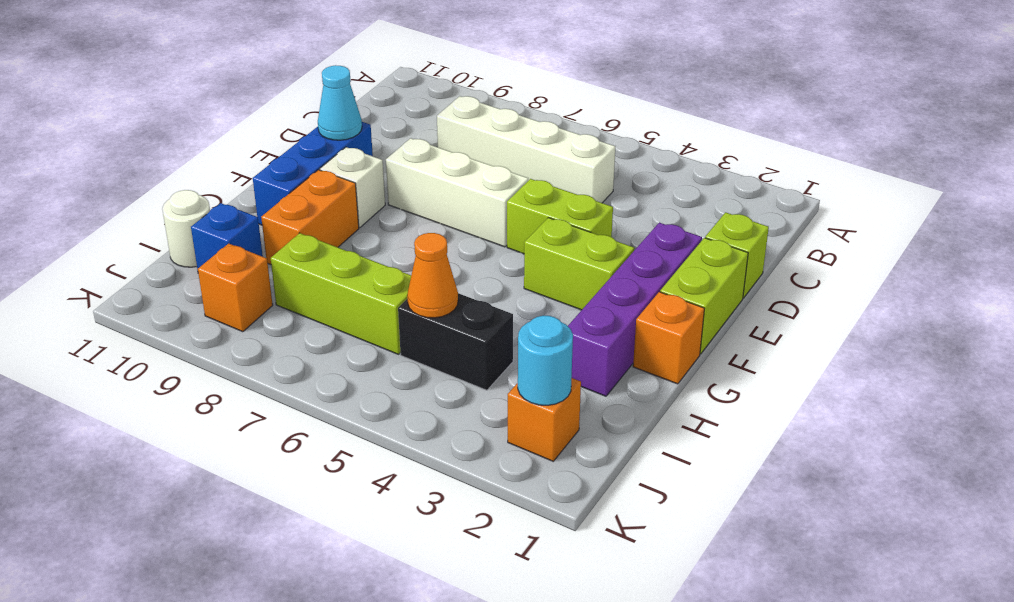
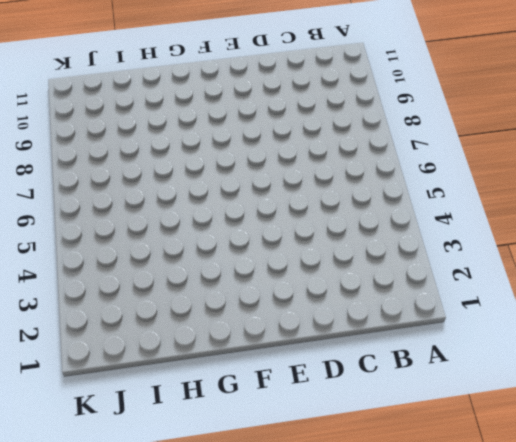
none -> white brick C5:C8 level 1
none -> lime brick D1 level 1
none -> lime brick E1:F1 level 1

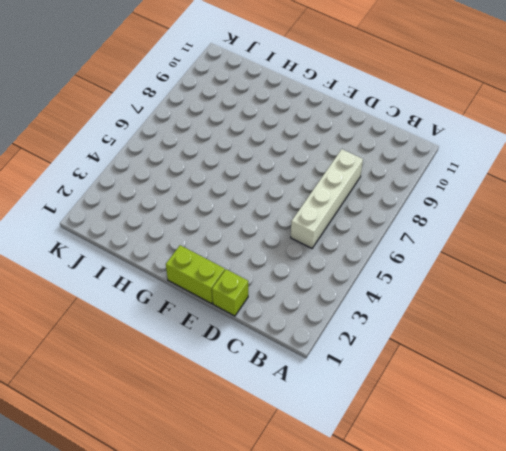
none -> purple brick E2:H2 level 1
none -> lime brick E4:E5 level 1
none -> white brick E6:E8 level 1

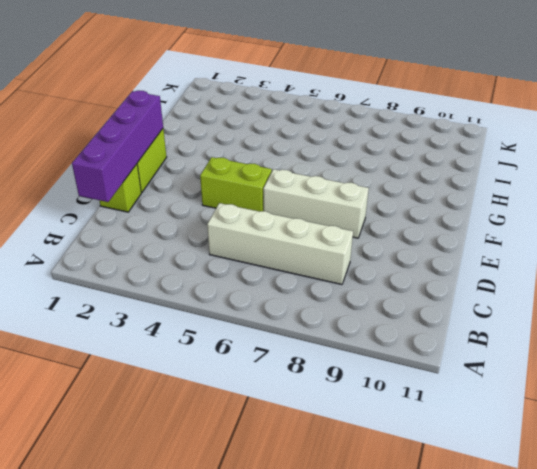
purple brick C1:F1 level 2 -> purple brick E2:H2 level 1
none -> blue brick E10:G10 level 1
none -> lime brick F3:F4 level 1
none -> white brick F9 level 1

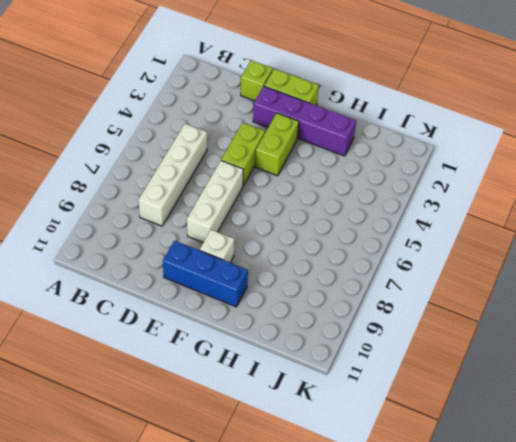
none -> orange brick G1 level 1
none -> orange brick G9:H9 level 1
none -> black brick I4:I5 level 1

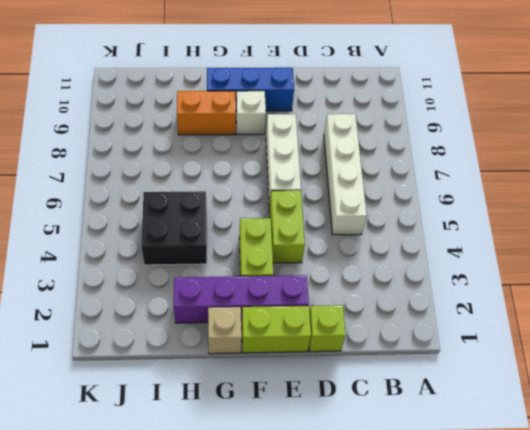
tan brick G1 level 1 -> orange brick G1 level 1
black brick H4:I5 level 1 -> black brick I4:I5 level 1
none -> lime brick I6:I8 level 1
none -> blue brick I10 level 1
none -> white round brick I11 level 1

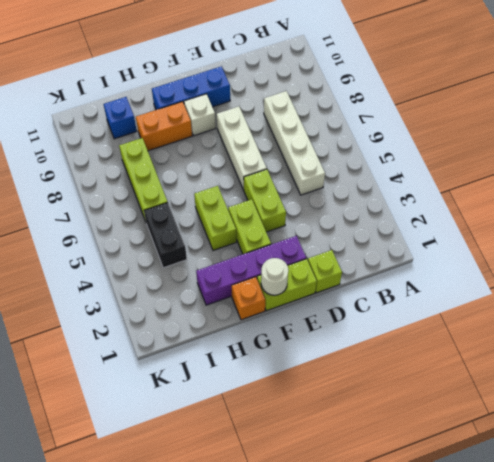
white round brick F1 level 2 -> white round brick I11 level 1
lime brick G4:G5 level 1 -> none
none -> orange brick J2 level 1
none -> orange brick J9 level 1
none -> cyan cone E10 level 2

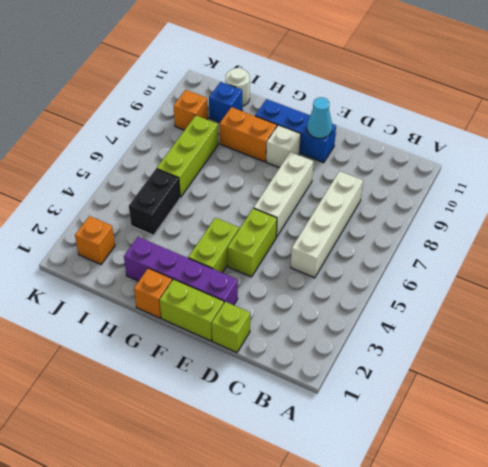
none -> orange cone I5 level 2
none -> cyan round brick J2 level 2

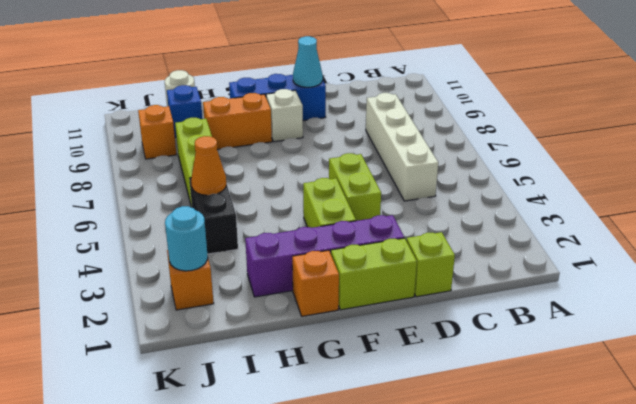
none -> white brick E6:E8 level 1

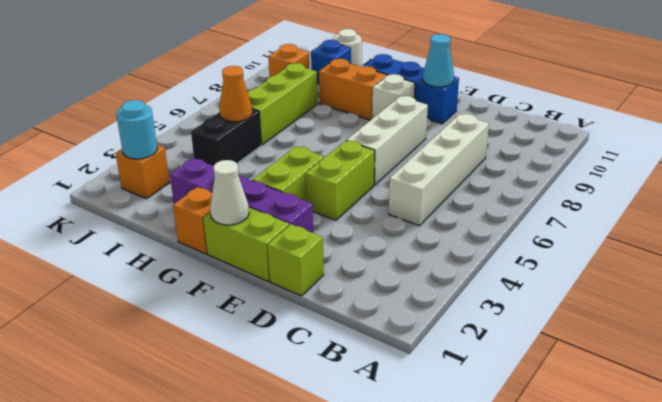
white cone F1 level 2 -> none

